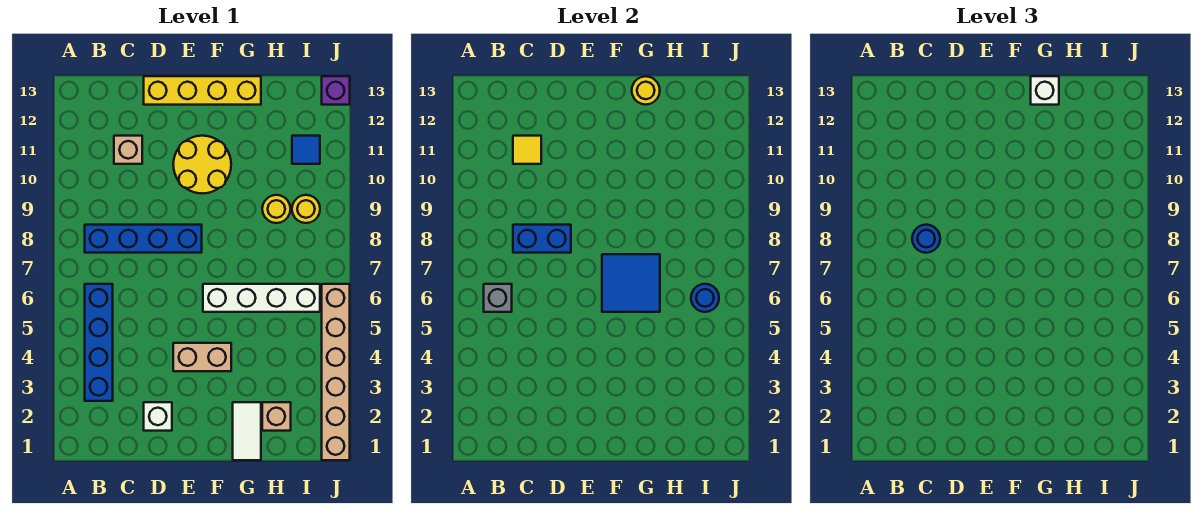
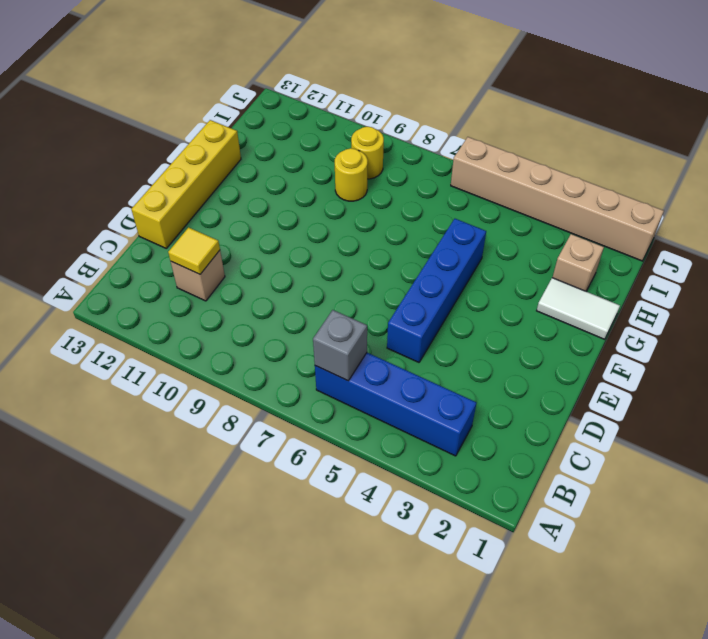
blue brick D5:G5 level 1 -> blue brick B8:E8 level 1
none -> white brick D2 level 1
none -> tan brick E4:F4 level 1
none -> yellow round brick E10:F11 level 1

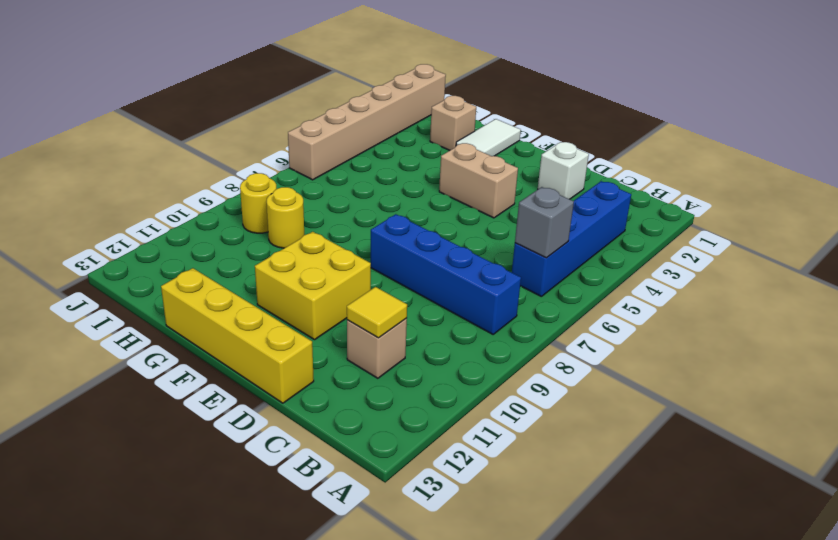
yellow brick E10:F11 level 1 -> yellow round brick E10:F11 level 1
none -> white brick F6:I6 level 1
none -> blue tile I11 level 1
none -> purple brick J13 level 1

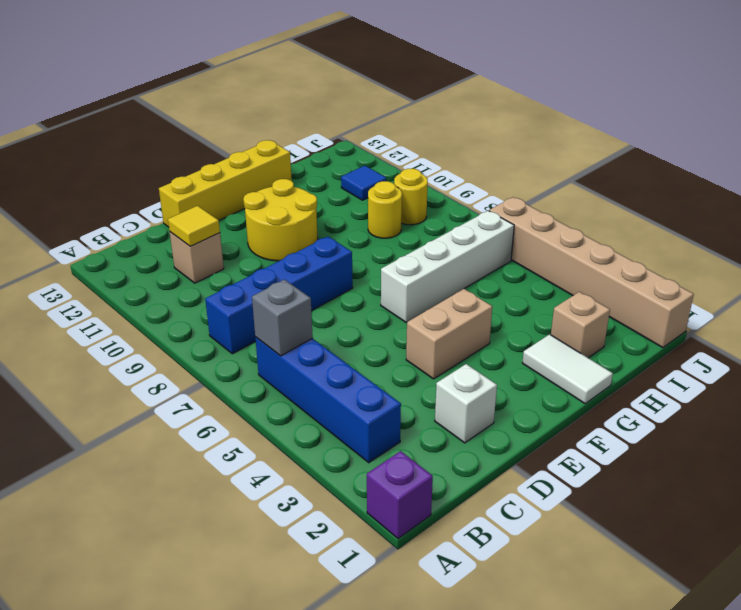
purple brick A1 level 1 -> purple brick J13 level 1
none -> blue brick C8:D8 level 2
none -> blue tile F6:G7 level 2
none -> yellow round brick G13 level 2

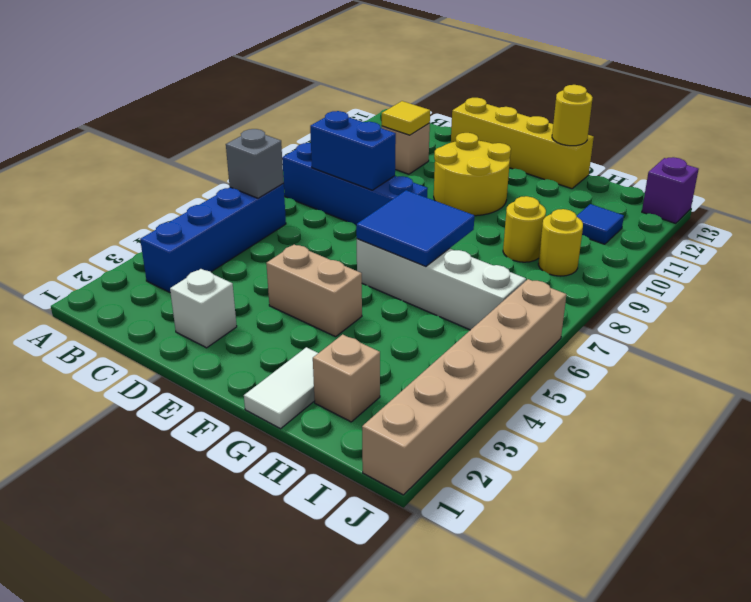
none -> blue round brick I6 level 2
none -> blue round brick C8 level 3
none -> white brick G13 level 3

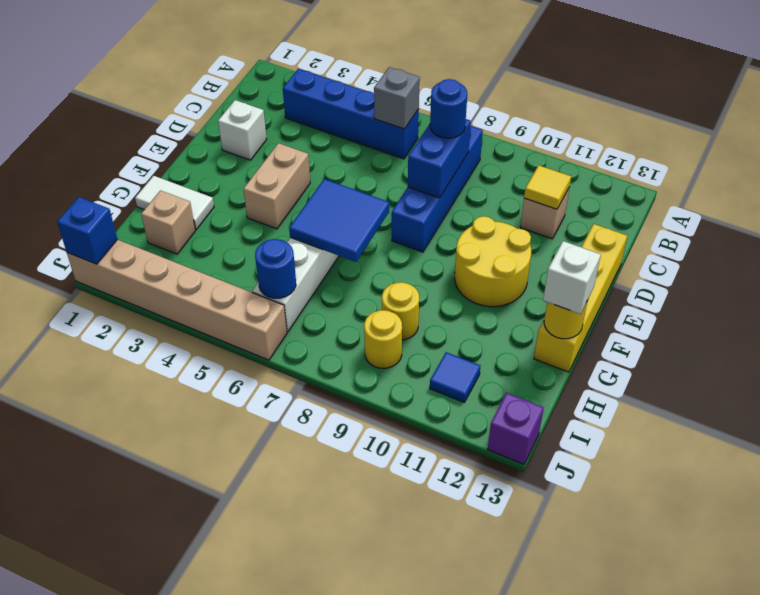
blue brick J1 level 2 -> none

